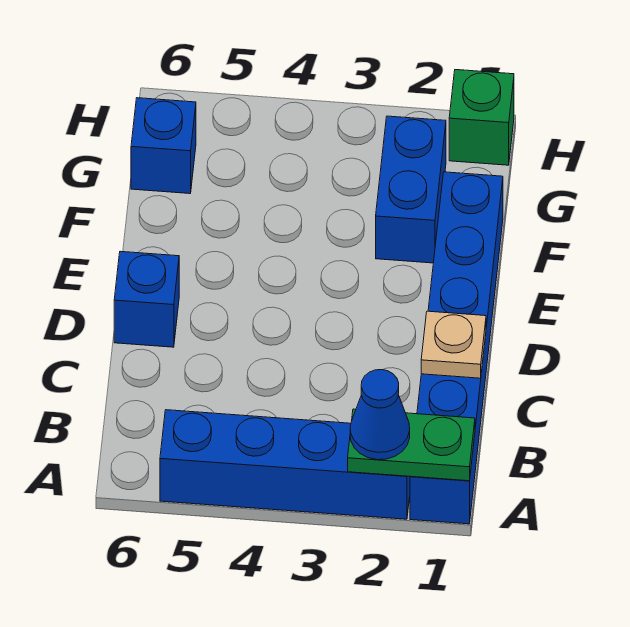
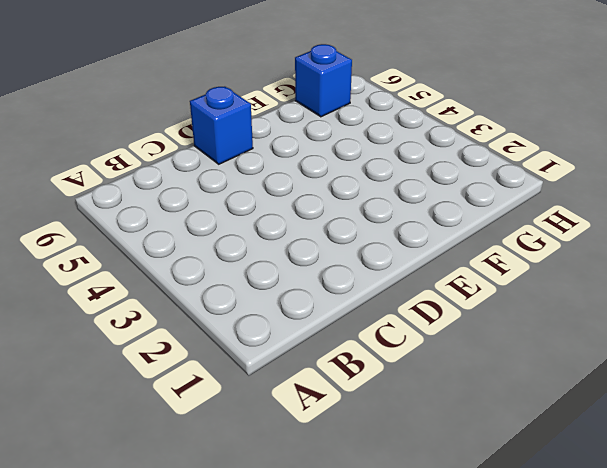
none -> blue brick A1:F1 level 1
none -> blue brick A2:A5 level 1

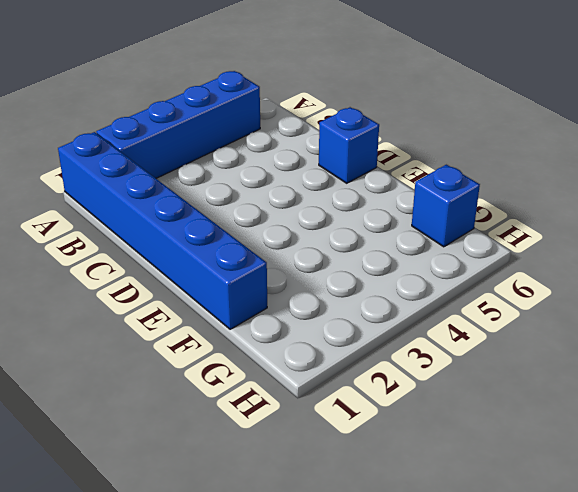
none -> blue brick F2:G2 level 1
none -> green brick H1 level 1

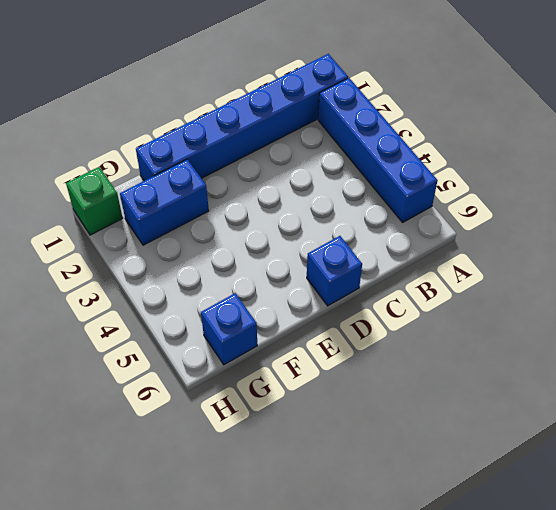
none -> green plate A1:A2 level 2
none -> tan plate C1 level 2

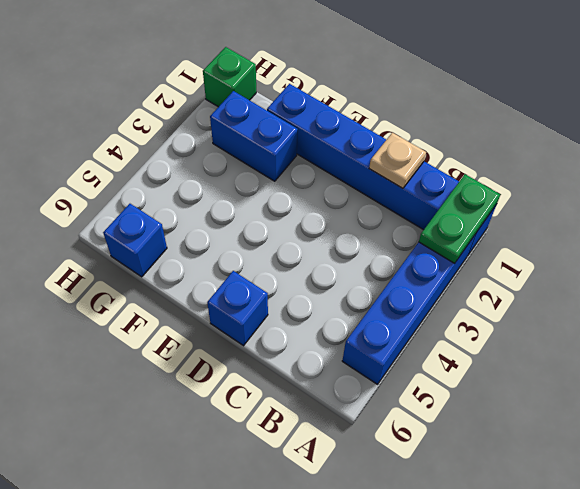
none -> blue cone A2 level 3

